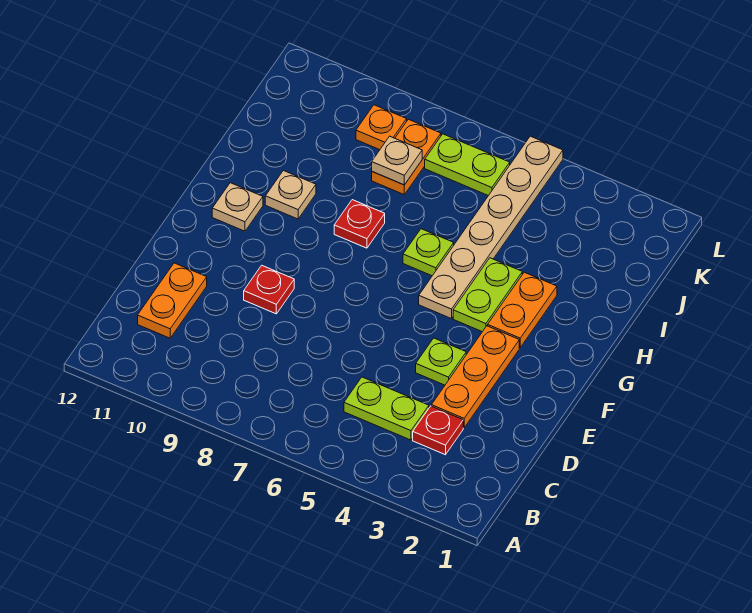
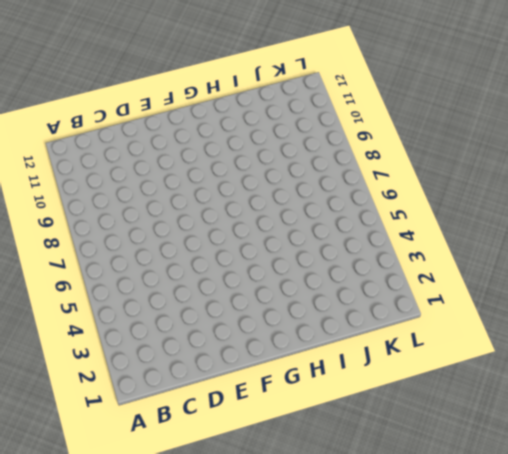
none -> red plate C3 level 1
none -> lime plate C4:C5 level 1
none -> orange plate C11:D11 level 1

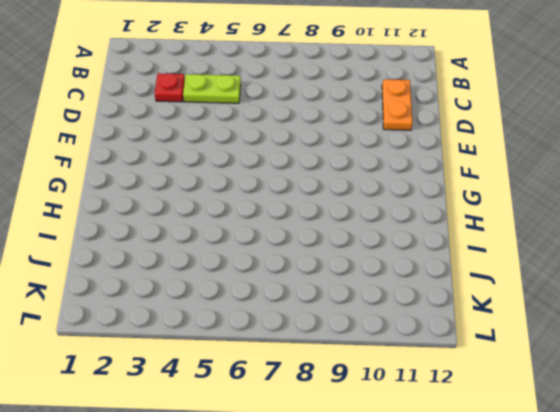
none -> orange plate D3:F3 level 1
none -> lime plate E4 level 1
none -> red plate E9 level 1

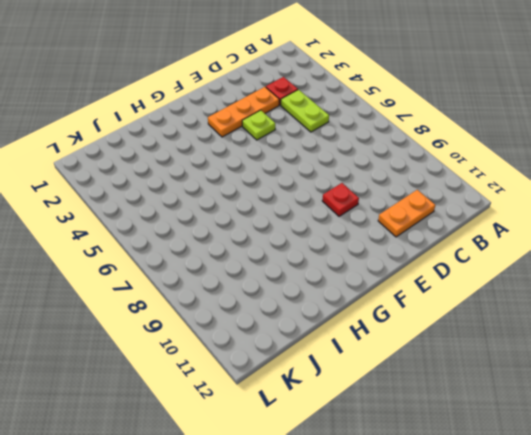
none -> orange plate G3:H3 level 1
none -> lime plate G4:H4 level 1
none -> tan plate G5:L5 level 1

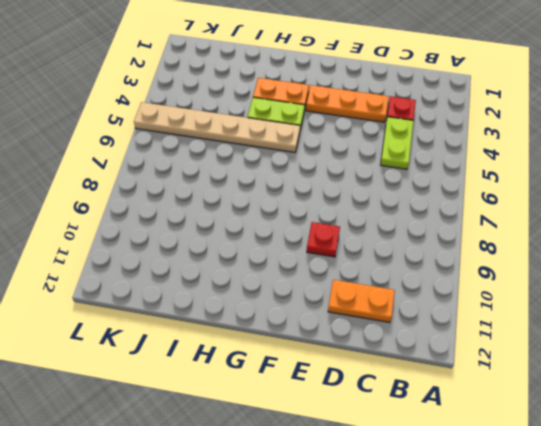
none -> lime plate E4 level 1
none -> tan plate G11 level 1
none -> lime plate H6 level 1

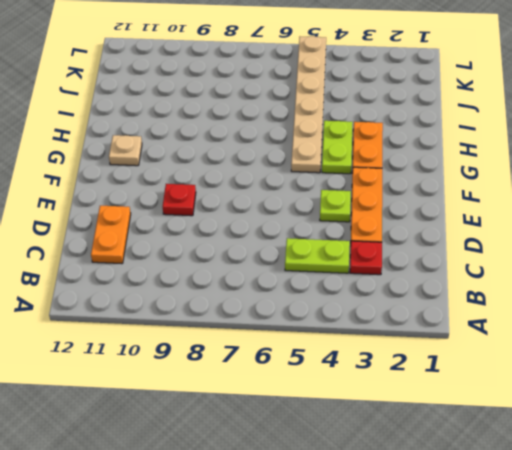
none -> lime plate H6 level 1
none -> red plate H8 level 1
none -> tan plate H10 level 1

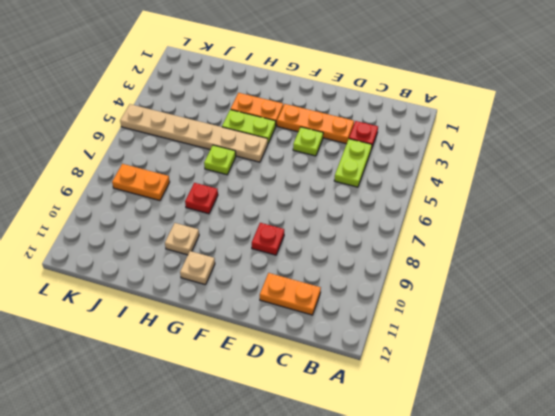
none -> lime plate K6:K7 level 1
none -> orange plate K9 level 1
none -> tan plate J8 level 2

